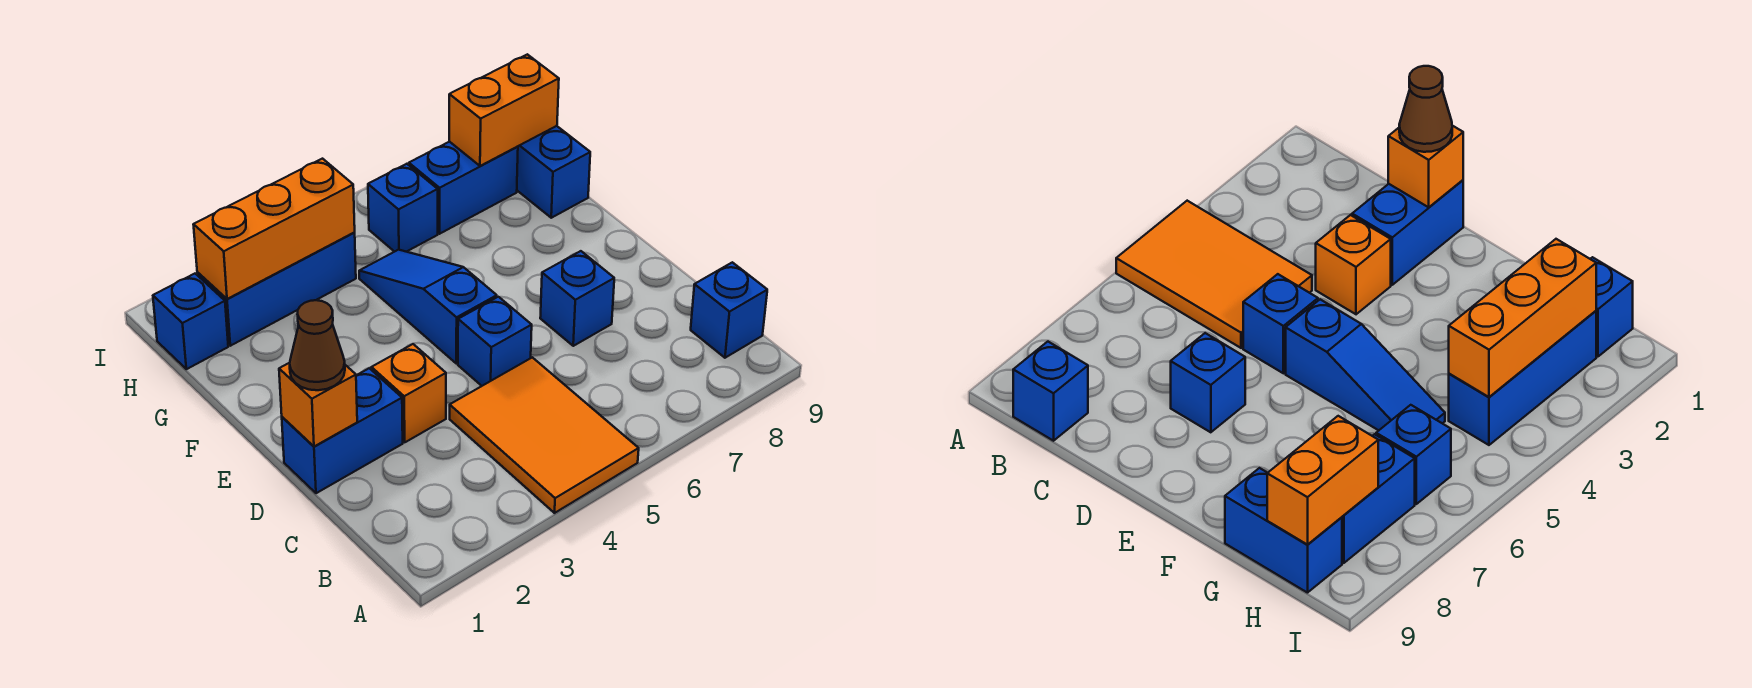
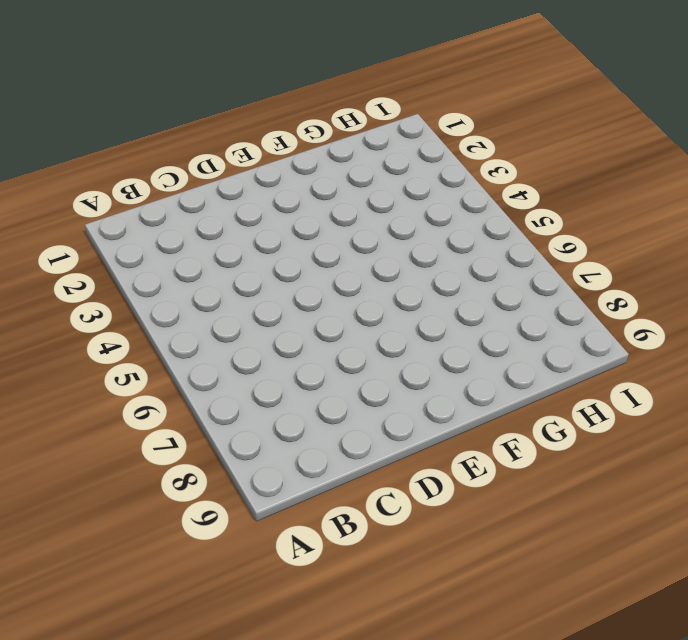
none -> orange tile A4:C5 level 1
none -> blue brick B9 level 1
none -> blue brick D1:D2 level 1

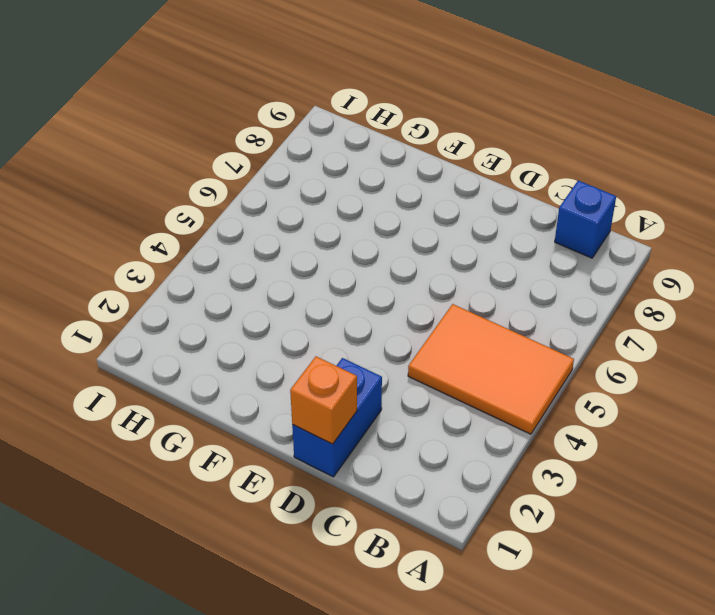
none -> orange brick D3 level 1
none -> blue brick D5 level 1
none -> blue brick D7 level 1

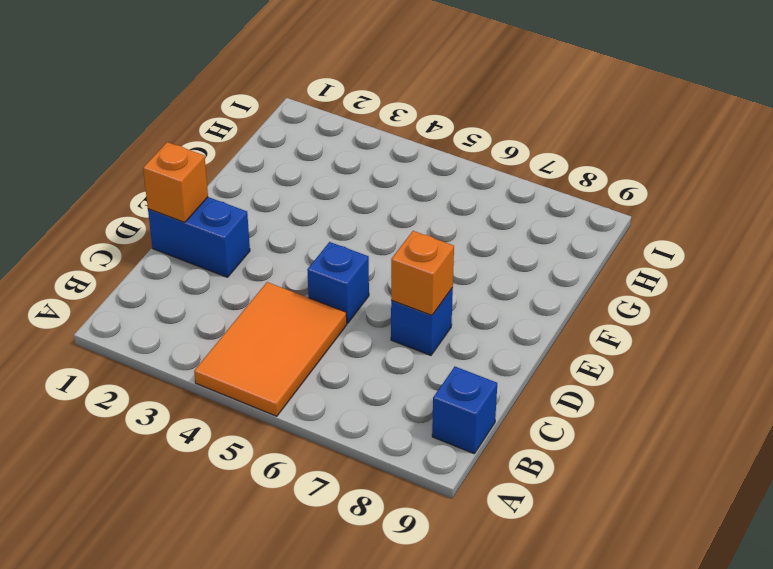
orange brick D7 level 2 -> orange brick D3 level 1
none -> blue slope E5:G5 level 1 top E
none -> blue brick G9:H9 level 1
none -> blue brick H1 level 1

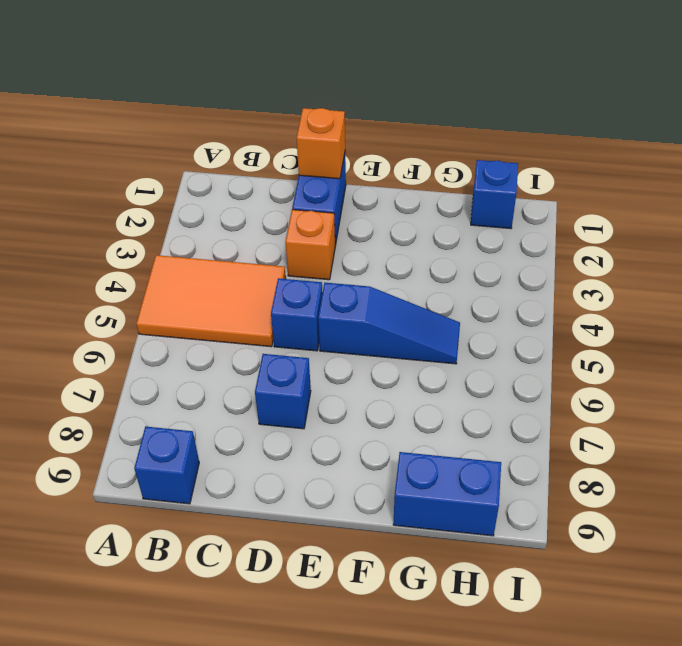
none -> blue brick H2:H4 level 1
none -> blue brick H6 level 1
none -> blue brick H7:H8 level 1

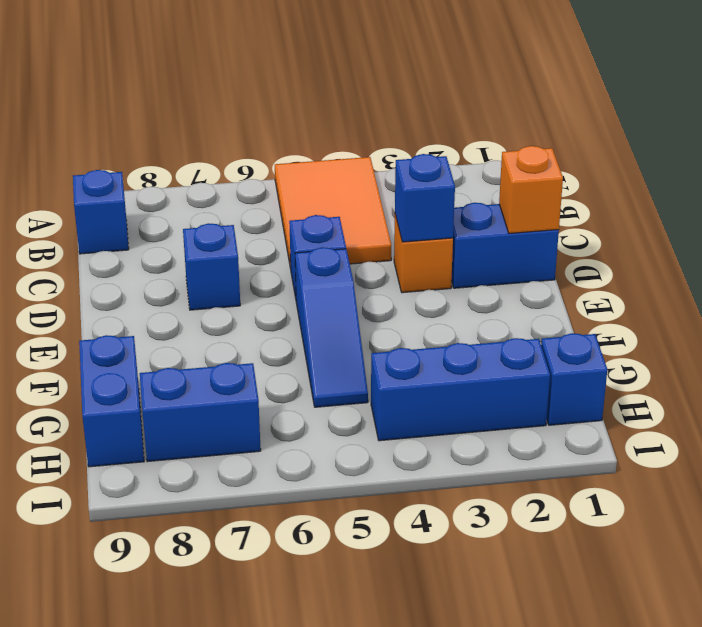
blue brick D3 level 2 -> blue brick H6 level 1
none -> orange brick H2:H4 level 2
none -> orange brick H8:H9 level 2
none -> brown cone D1 level 3

